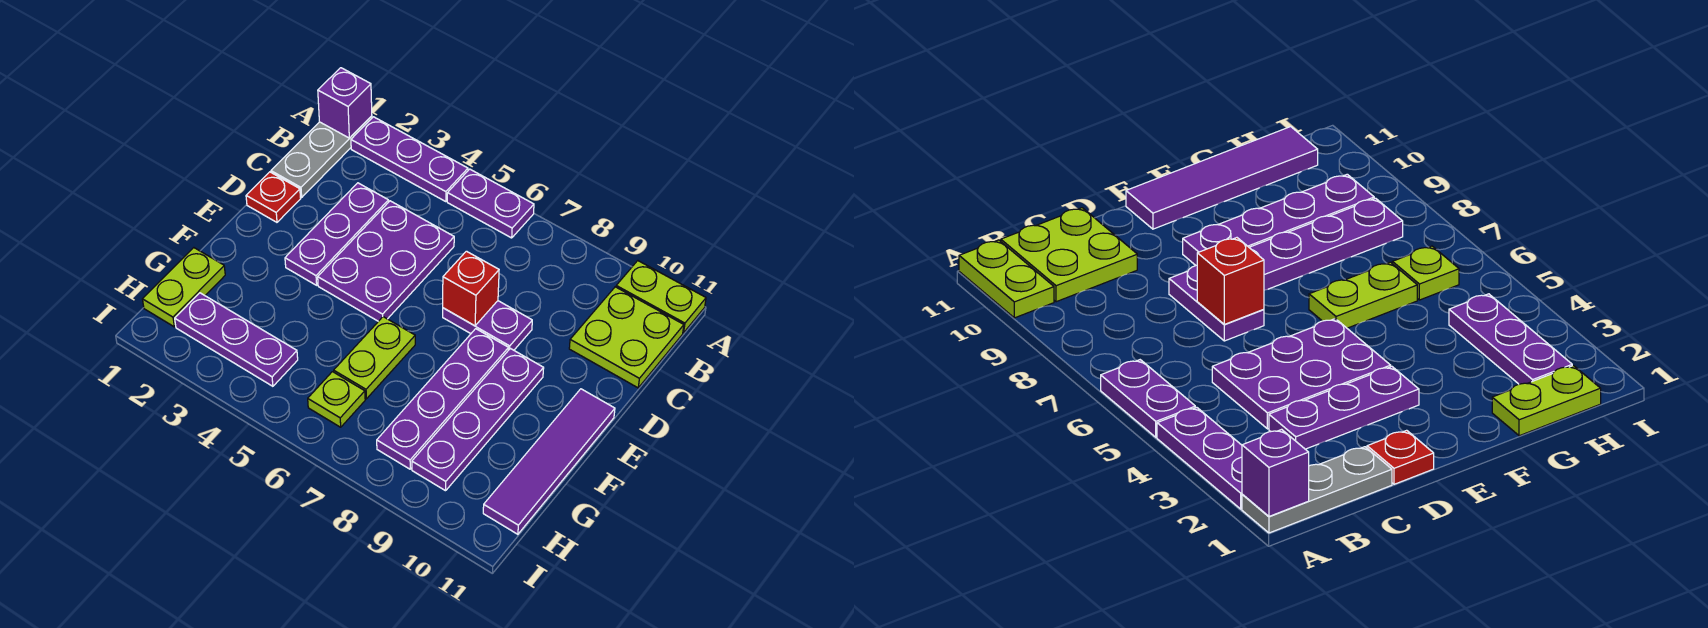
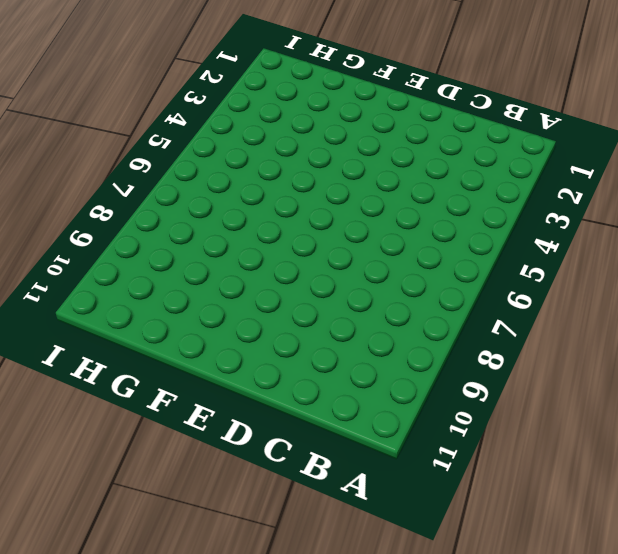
none -> grey plate A1:C1 level 1
none -> purple plate A2:A4 level 1
none -> purple plate A5:A6 level 1

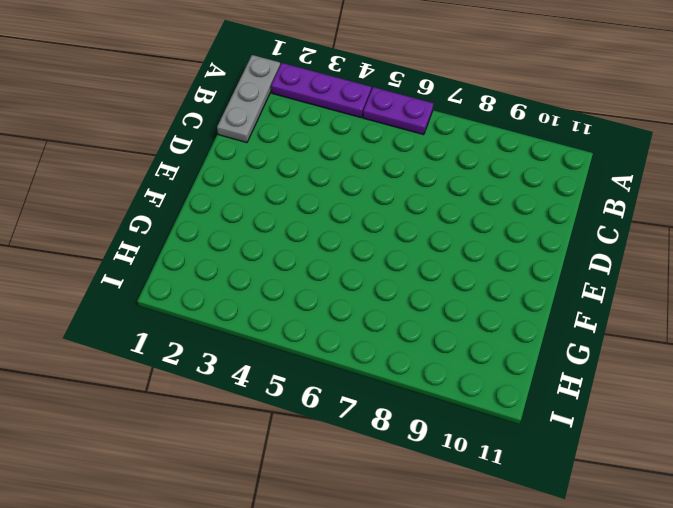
none -> lime plate A10:A11 level 1
none -> lime plate B10:C11 level 1
none -> purple plate C3:E3 level 1

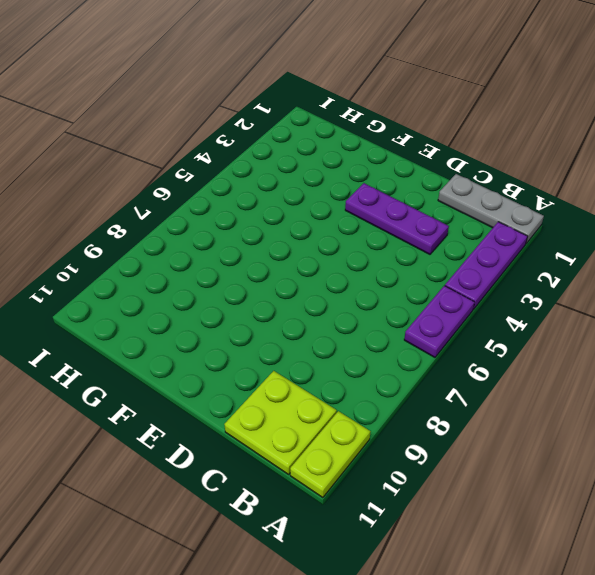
none -> purple plate C4:E5 level 1
none -> red plate D1 level 1
none -> purple plate D7:D8 level 1

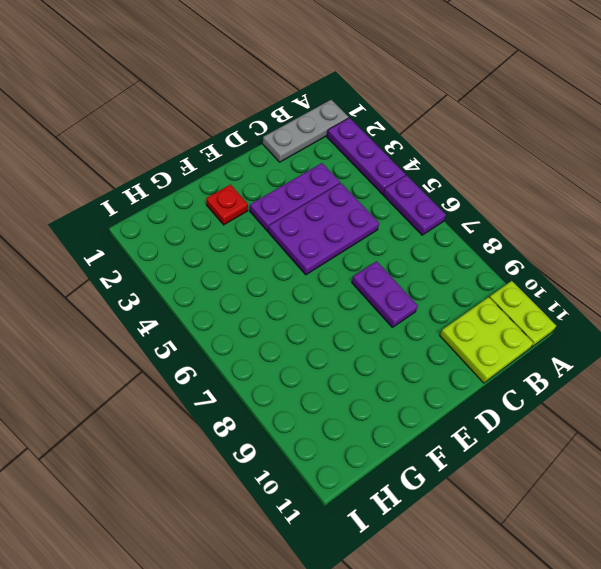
red plate F2 level 1 -> red plate D1 level 1
none -> purple plate E8:H8 level 1
none -> purple plate E9:H9 level 1
none -> purple tile E11:H11 level 1

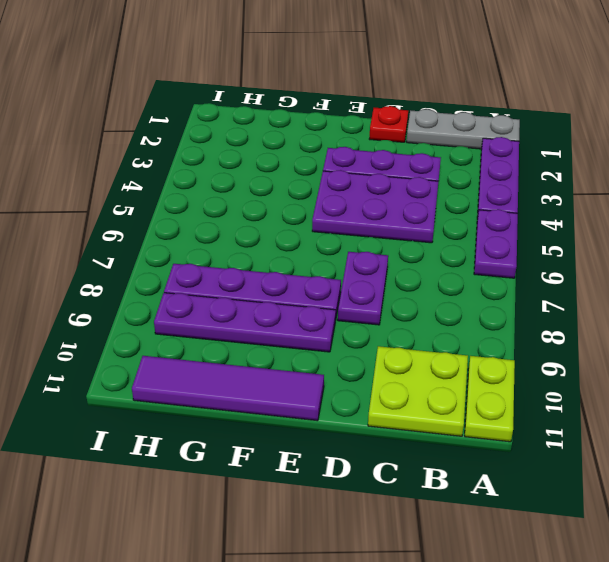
none -> lime plate F6:G6 level 1
none -> lime plate G1:H1 level 1
none -> purple plate H2:H4 level 1

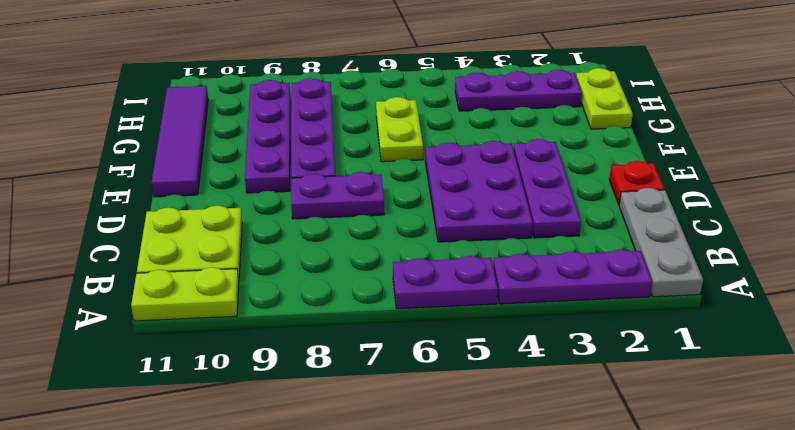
none -> lime plate H6 level 1
none -> purple brick A1 level 2
none -> red brick D7 level 2

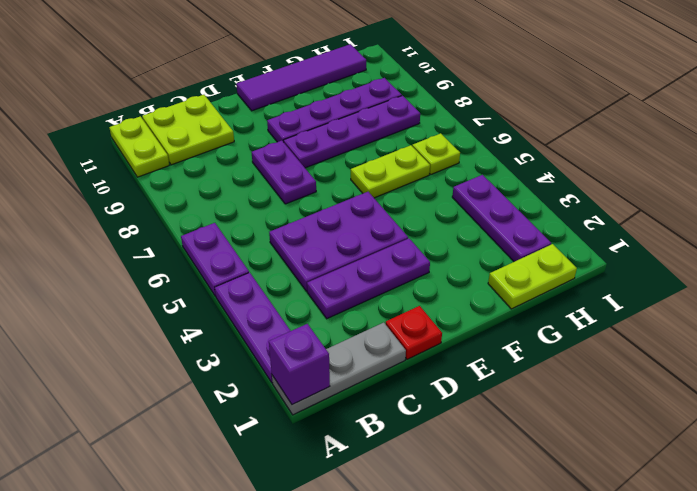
none -> red brick D7 level 2

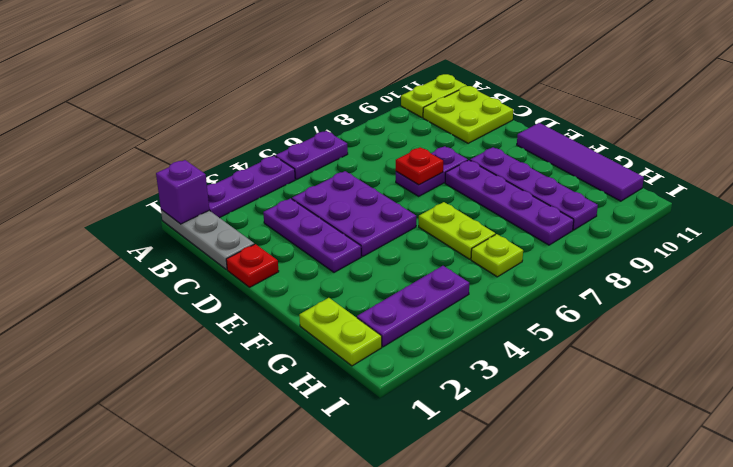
red plate D7 level 2 -> red brick D7 level 2

